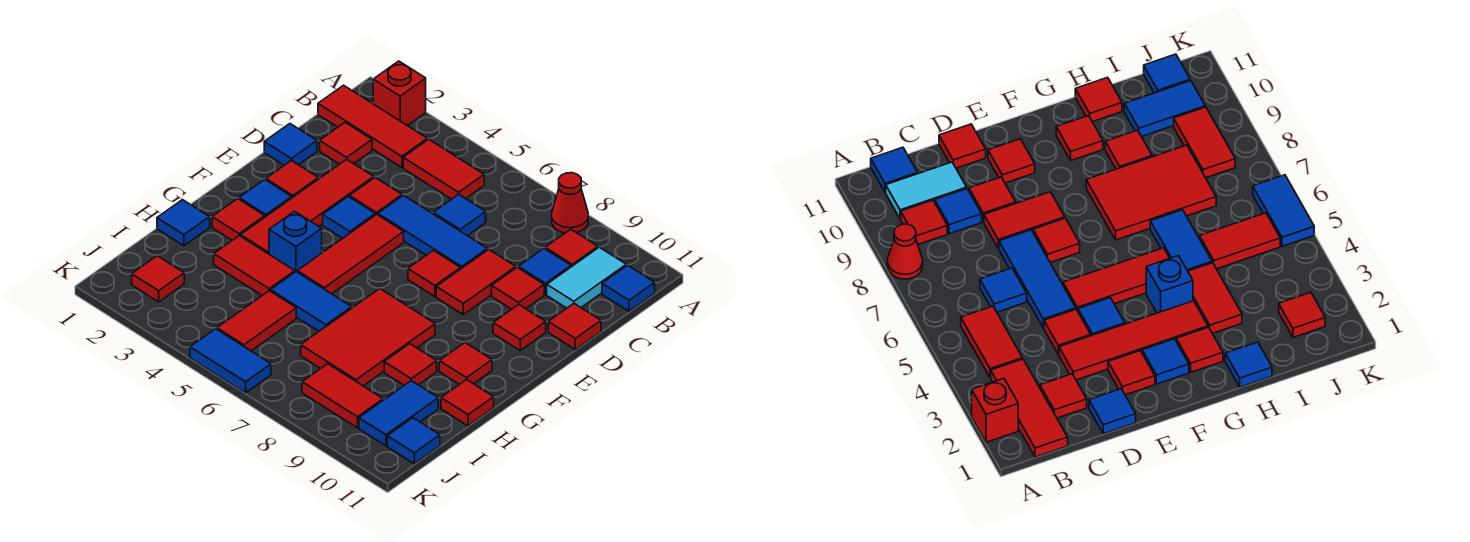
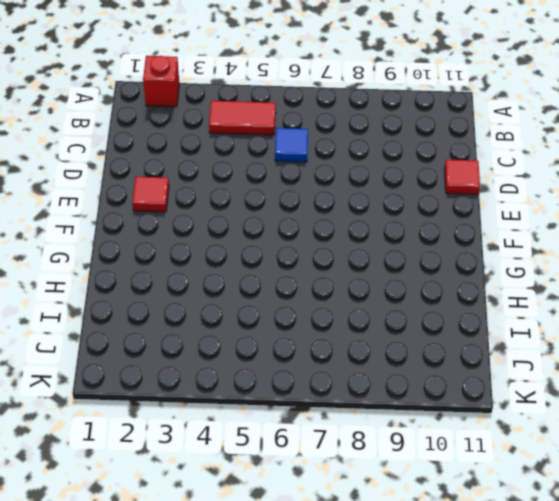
none -> red cone A8 level 1
none -> red tile B1:B3 level 1
none -> red tile B9 level 1
none -> cyan tile B10:C10 level 1

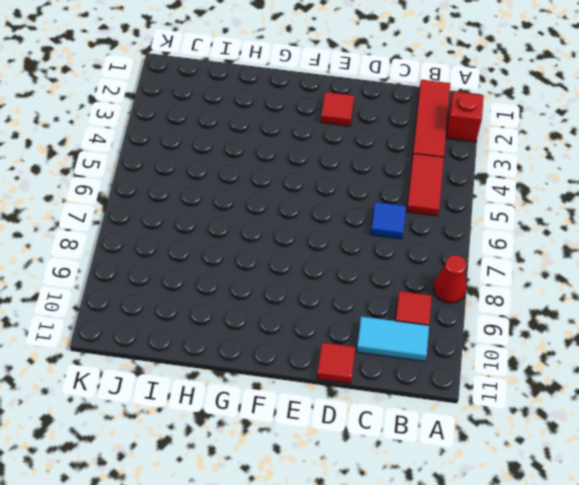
none -> blue tile B11 level 1
none -> red tile C2 level 1
none -> blue tile C9 level 1
none -> blue tile D1 level 1

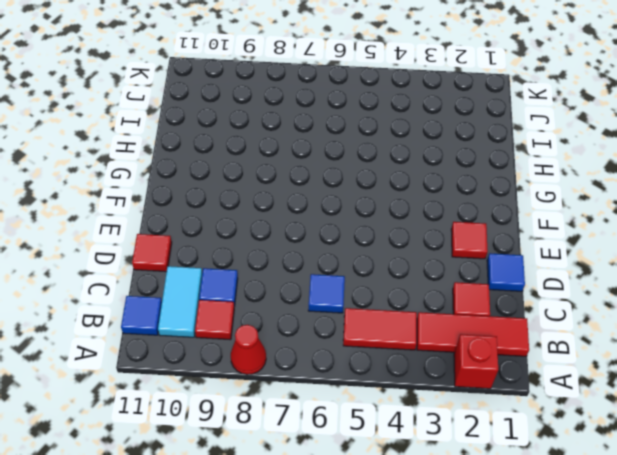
none -> red tile D3:G3 level 1
none -> red tile D4 level 1
none -> blue tile D5:D7 level 1
none -> red tile D8:E8 level 1

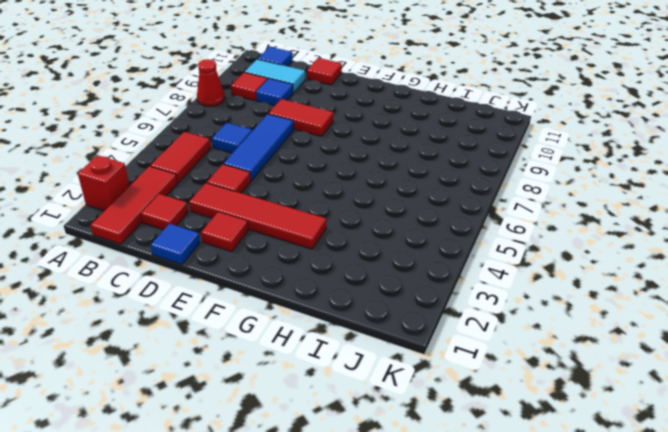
none -> red tile D9 level 1
none -> blue tile E4 level 1
none -> red tile E5:G5 level 1
none -> red tile E7 level 1

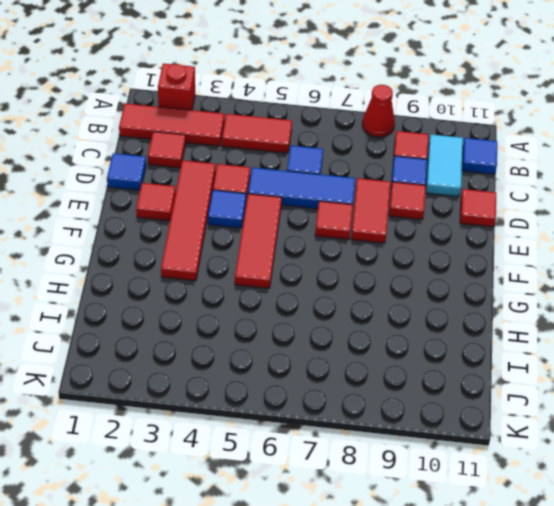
none -> red tile E10 level 1
none -> blue tile F2 level 1
none -> red tile G2 level 1
none -> blue brick G4 level 1

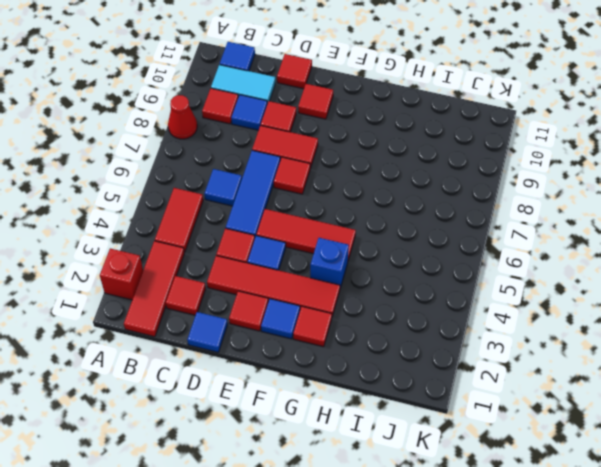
none -> red tile G7:I8 level 1
none -> red tile G10 level 1
none -> blue tile H1 level 1
none -> red tile H3:H4 level 1

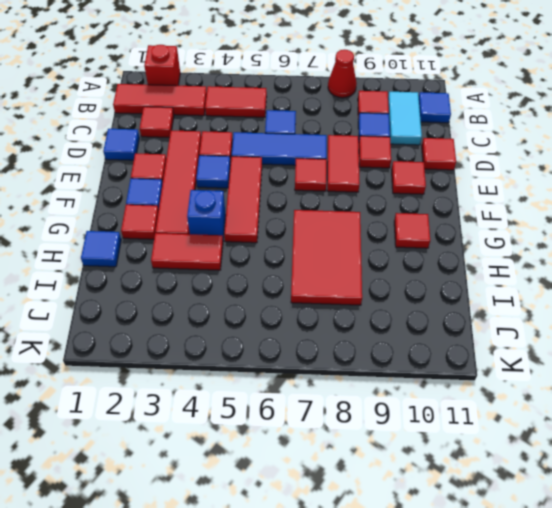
none -> blue tile H5:H6 level 1
none -> red tile H9 level 1
none -> red tile H11 level 1
none -> red tile I5:J5 level 1

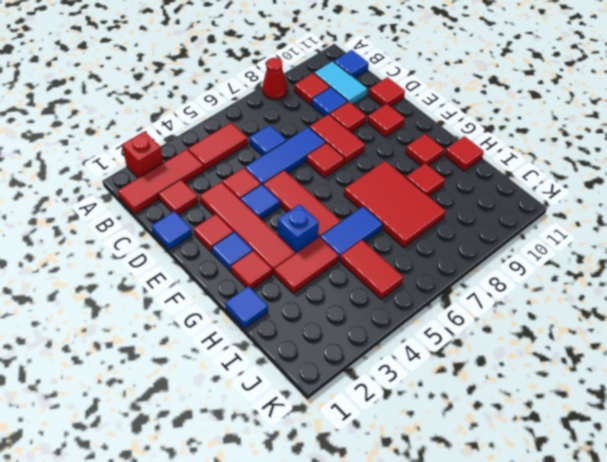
none -> blue tile I10:J10 level 1
none -> red tile J2 level 1
none -> red tile J8:J9 level 1
none -> blue tile J11 level 1

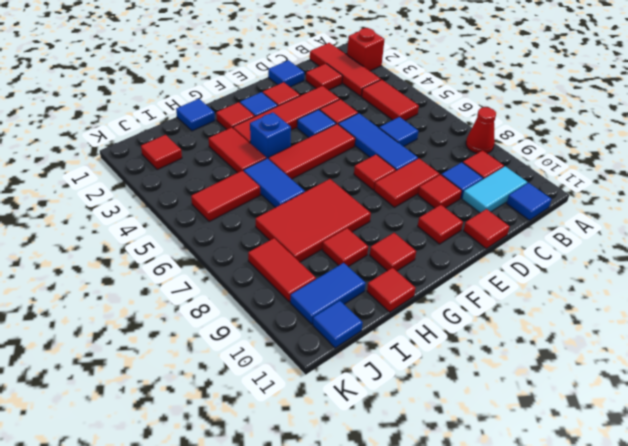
none -> blue tile K5:K6 level 1

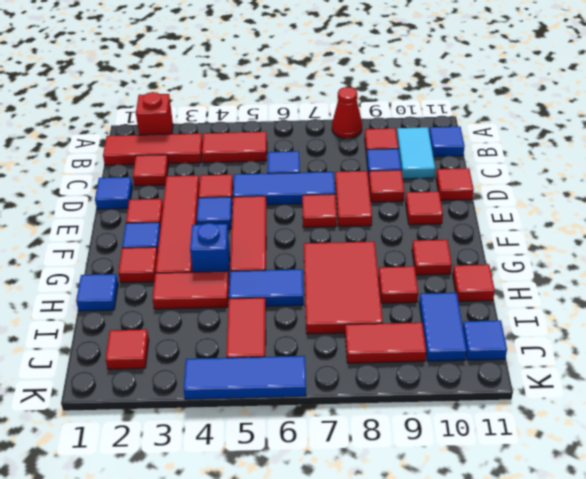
blue tile K4:K6 level 1 -> blue tile K5:K6 level 1

